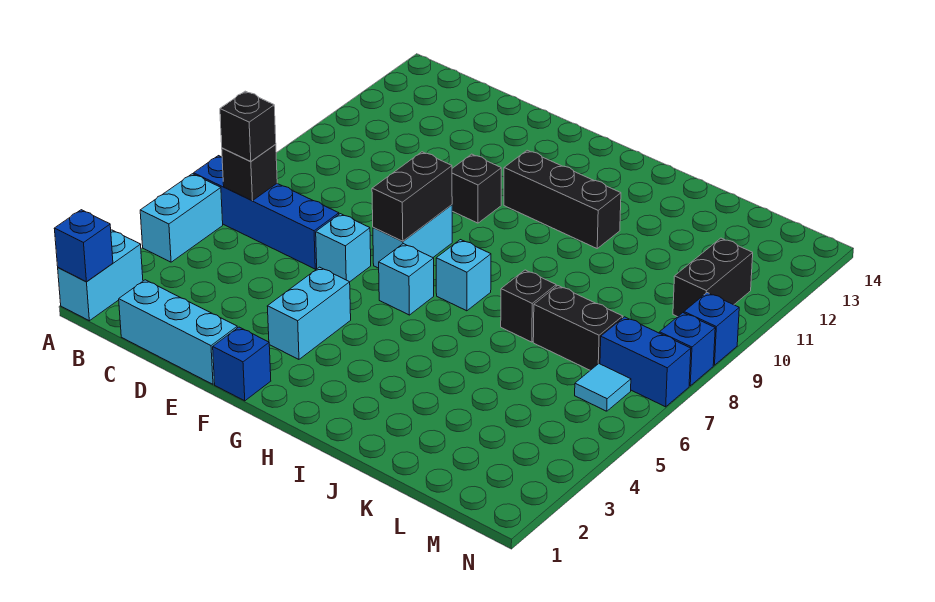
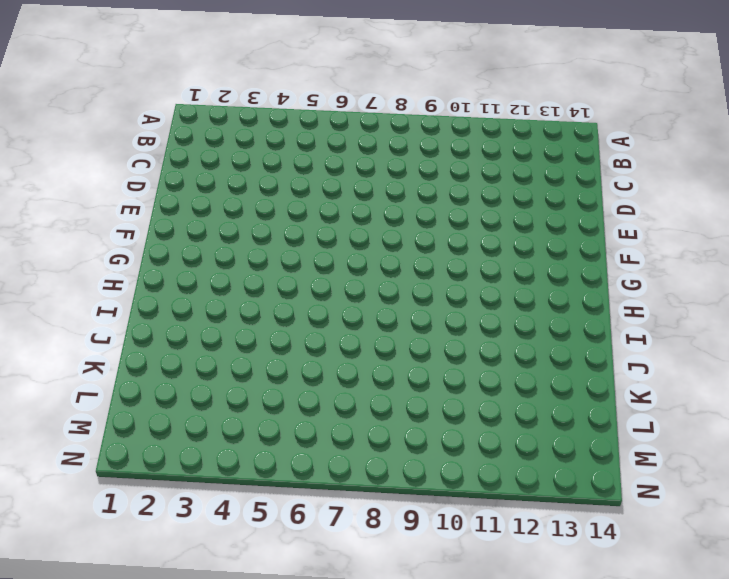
none -> cyan brick A1:A2 level 1
none -> cyan brick A4:A5 level 1
none -> blue brick A6:D6 level 1

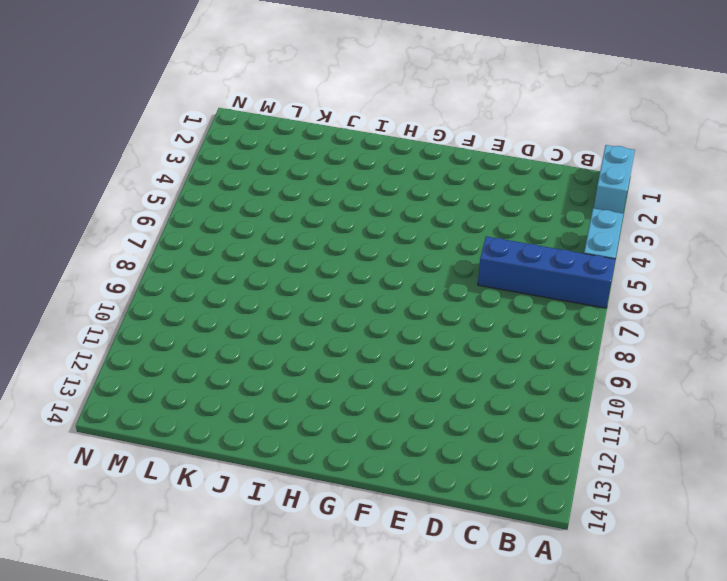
none -> cyan brick C1:E1 level 1
none -> cyan brick E6 level 1
none -> blue brick F1 level 1

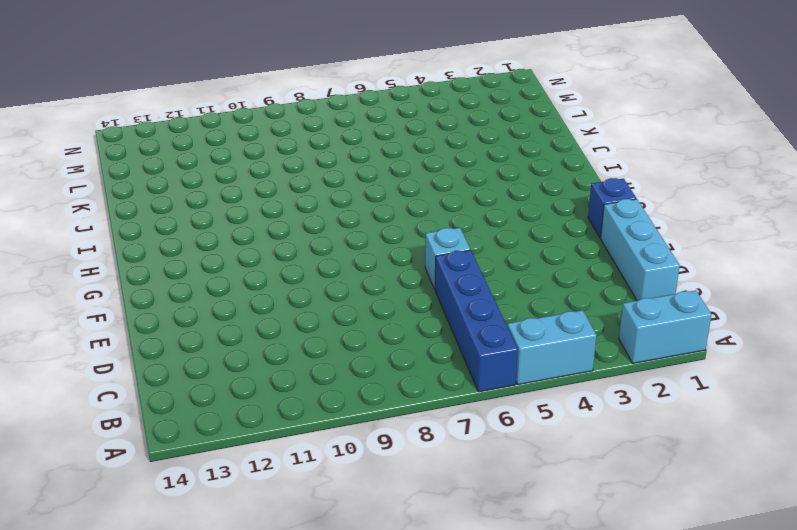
none -> cyan brick F3:F4 level 1
none -> cyan brick F7:F8 level 1
none -> black brick F10 level 1

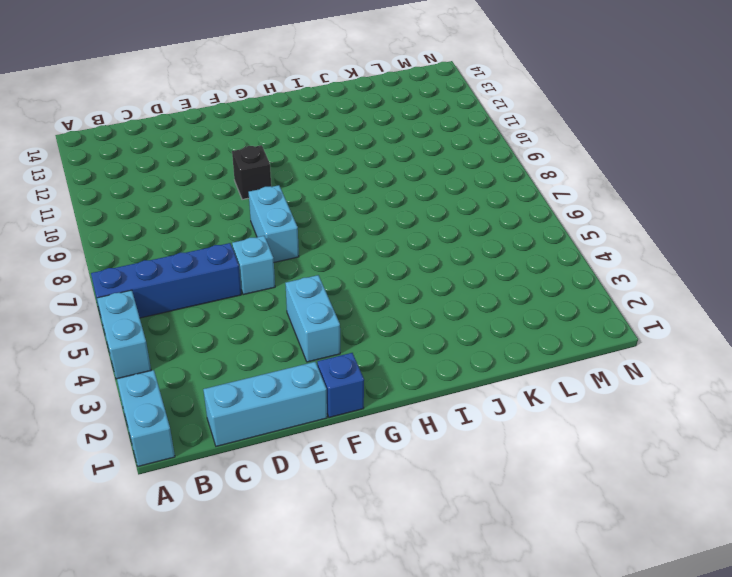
none -> cyan brick G6 level 1
none -> black brick G11:I11 level 1
none -> cyan brick H7 level 1

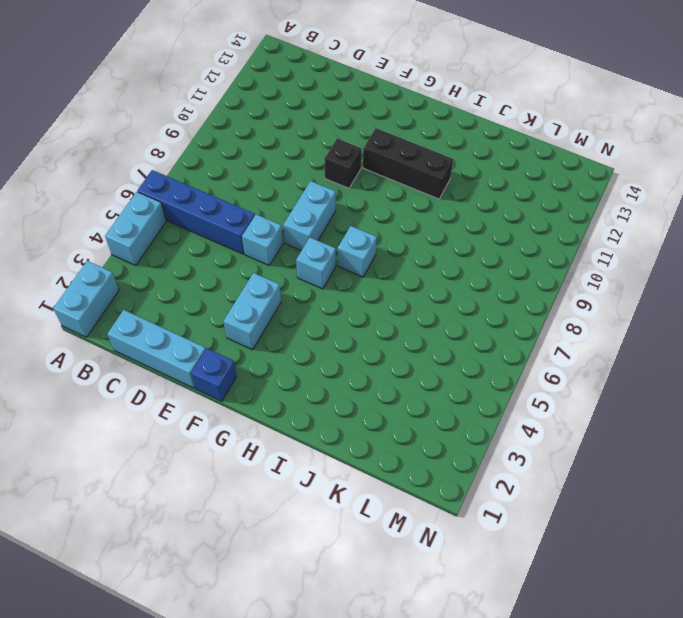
none -> black brick J7 level 1
none -> black brick K7:L7 level 1
none -> cyan tile M6 level 1

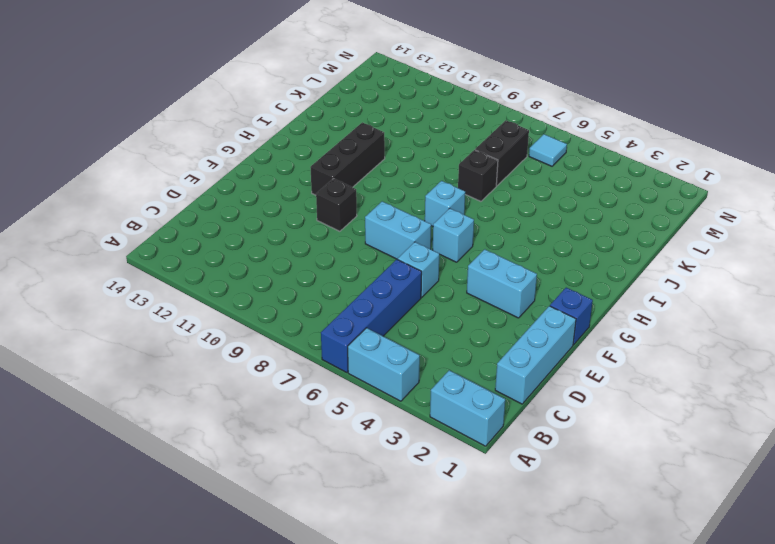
none -> blue brick M7:N7 level 1
none -> black brick M10:M11 level 1
none -> blue brick N8 level 1

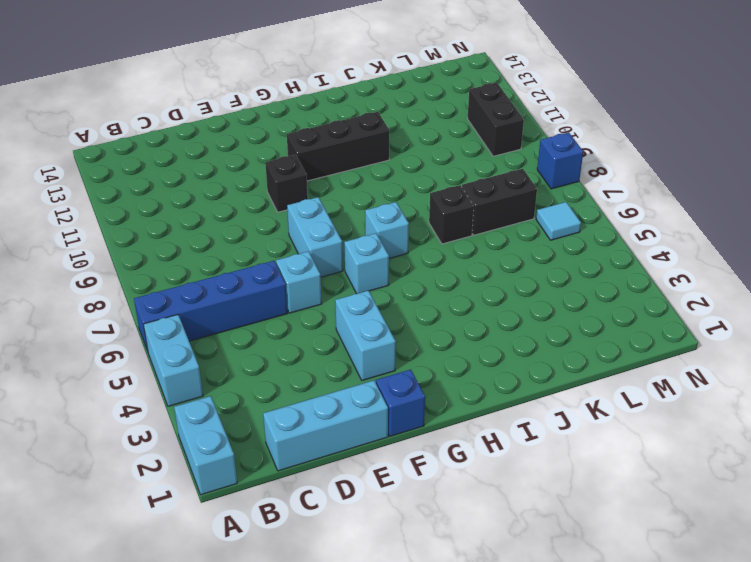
none -> blue brick M7:N7 level 1
none -> blue brick N9 level 1
none -> blue brick A1 level 2

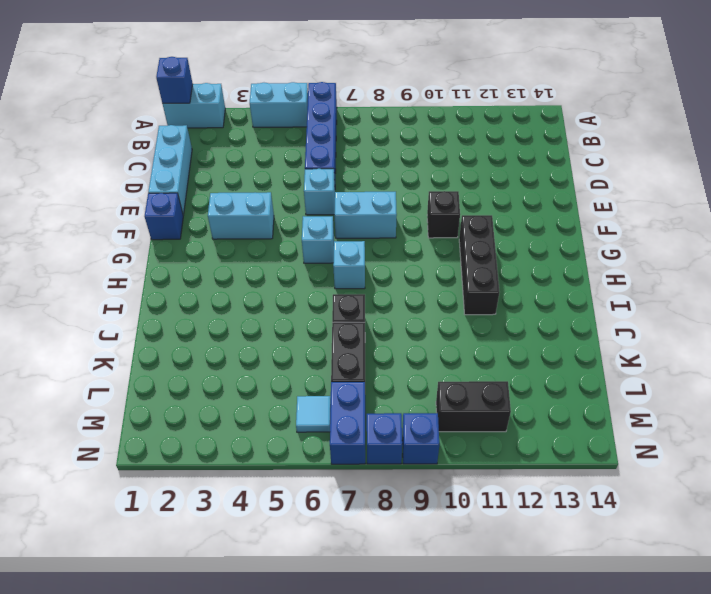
none -> black brick B6 level 2
none -> black brick F7:F8 level 2
none -> black brick B6 level 3

